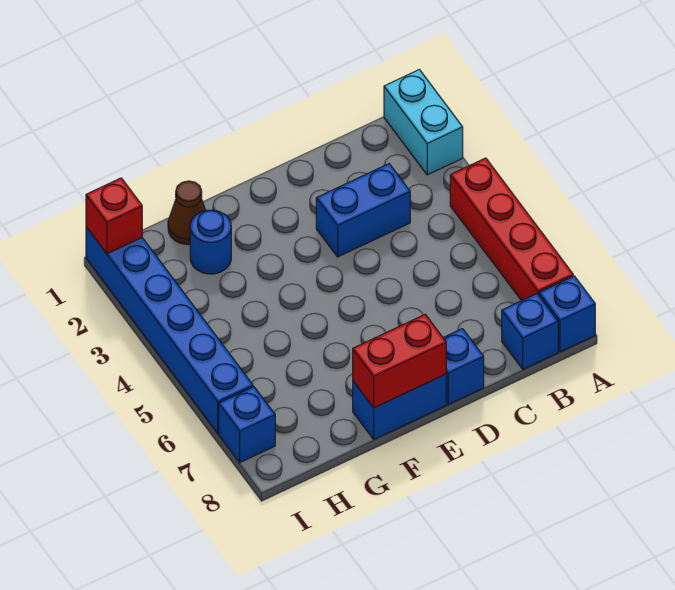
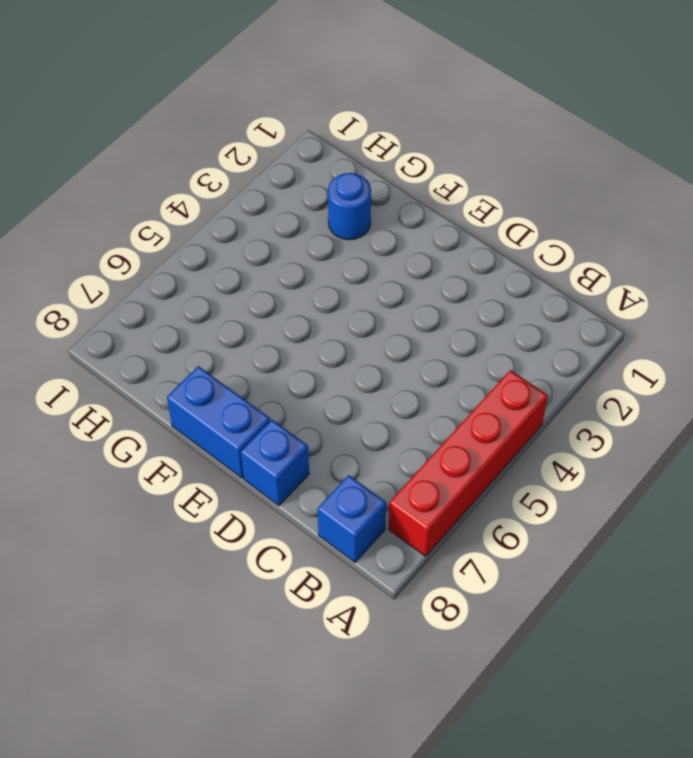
none -> cyan brick A1:A2 level 1
none -> blue brick A8 level 1
none -> blue brick C3:D3 level 1

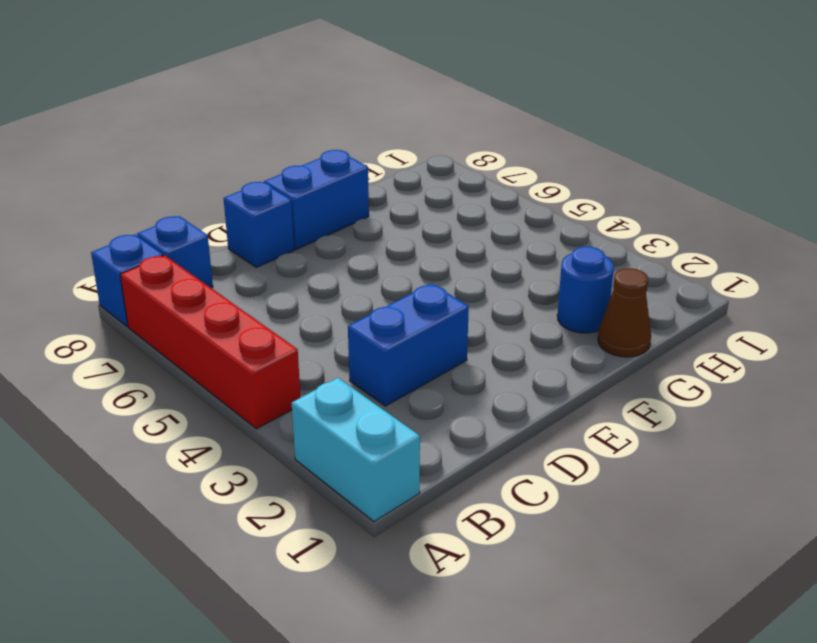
none -> blue brick I1:I6 level 1
none -> blue brick I7 level 1
none -> red brick E8:F8 level 2

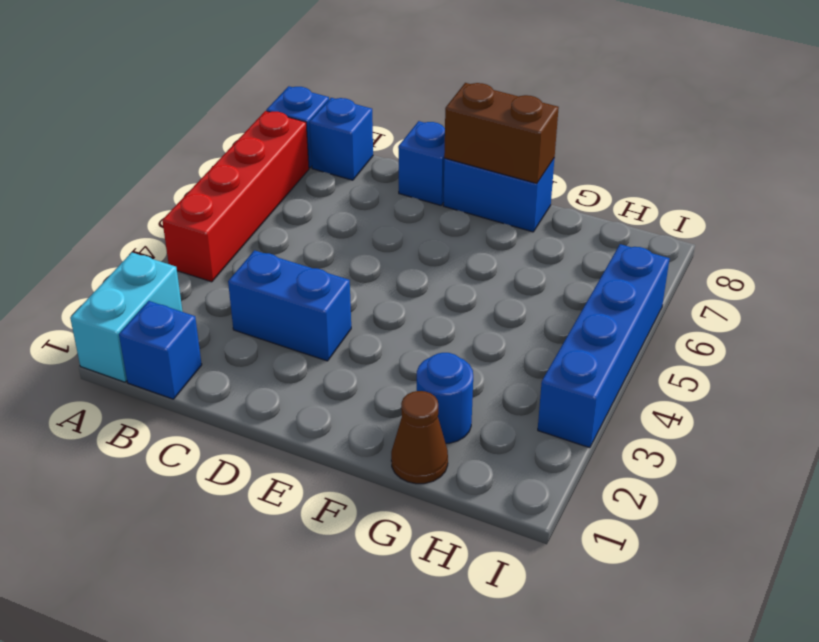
blue brick B1 level 1 -> blue brick I7 level 1
brown brick E8:F8 level 2 -> red brick E8:F8 level 2
blue brick I3:I6 level 1 -> blue brick I1:I6 level 1
none -> red brick I1 level 2

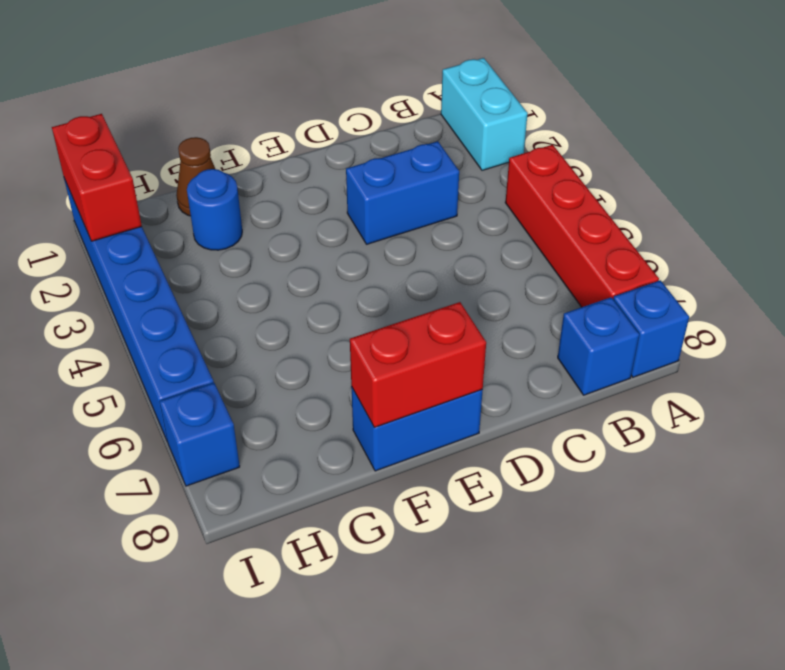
red brick I1:I2 level 2 -> red brick I1 level 2
none -> blue brick D8 level 1

